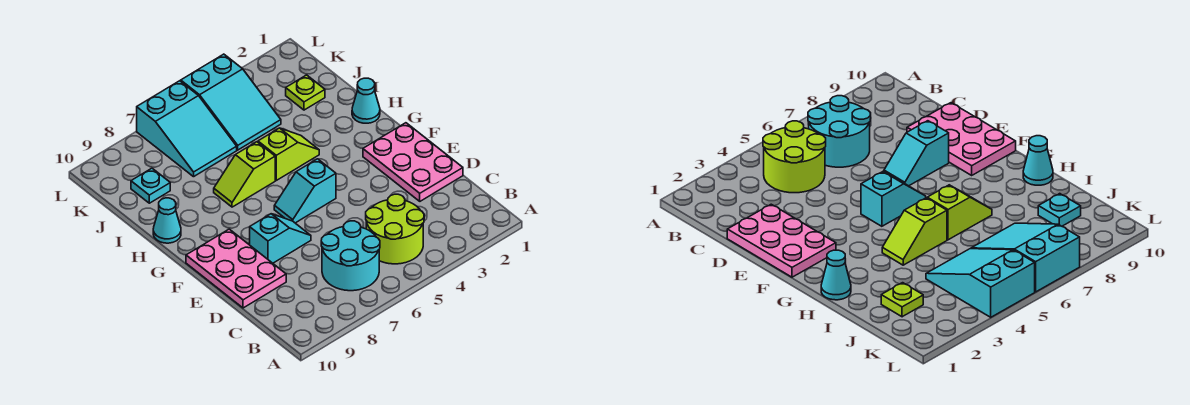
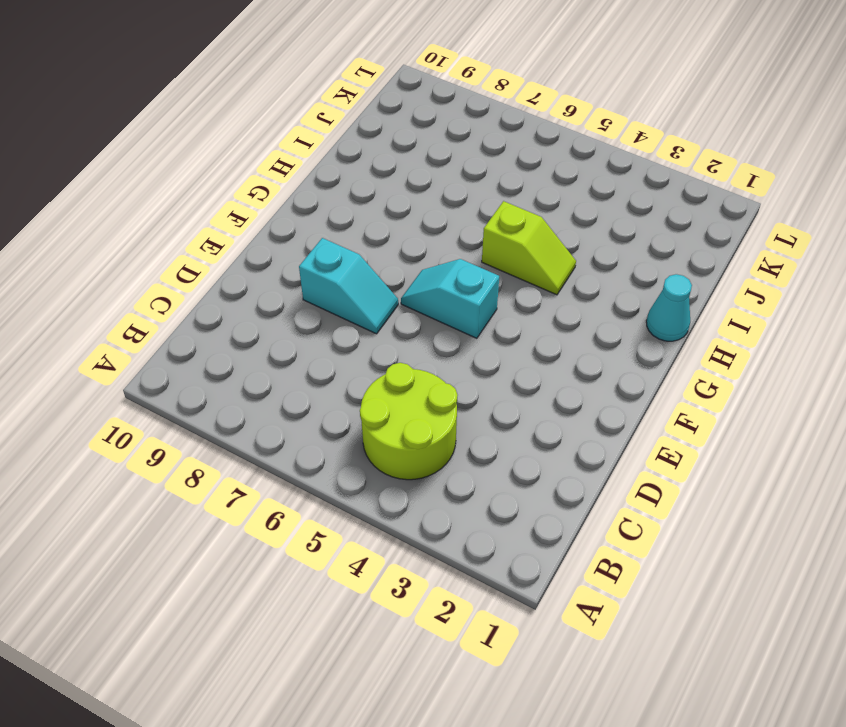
none -> cyan round brick B6:C7 level 1
none -> pink plate D1:F2 level 1
none -> pink plate D9:F10 level 1

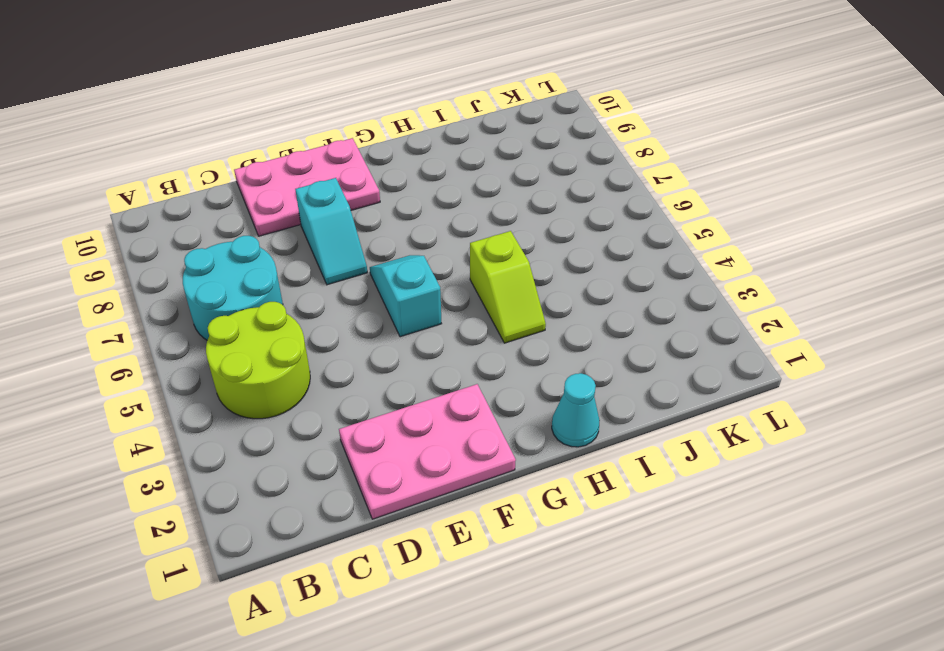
none -> lime slope H6:H7 level 1 top 6
none -> cyan cone H10 level 1
none -> lime plate J2 level 1

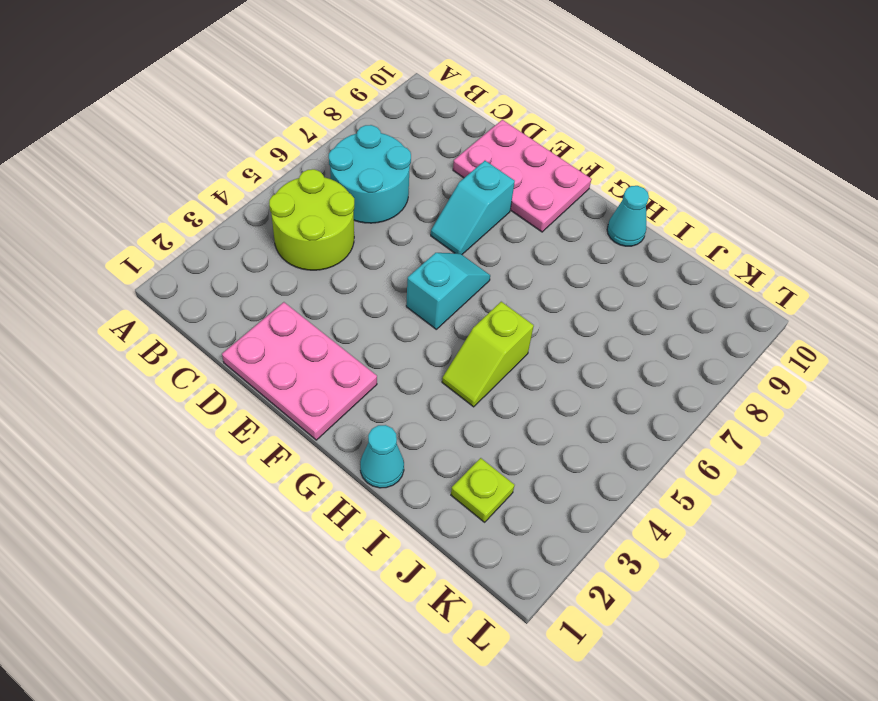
none -> lime slope H6:H7 level 1 top 6
none -> cyan slope J4:L5 level 1 top L
none -> cyan slope J6:L7 level 1 top L

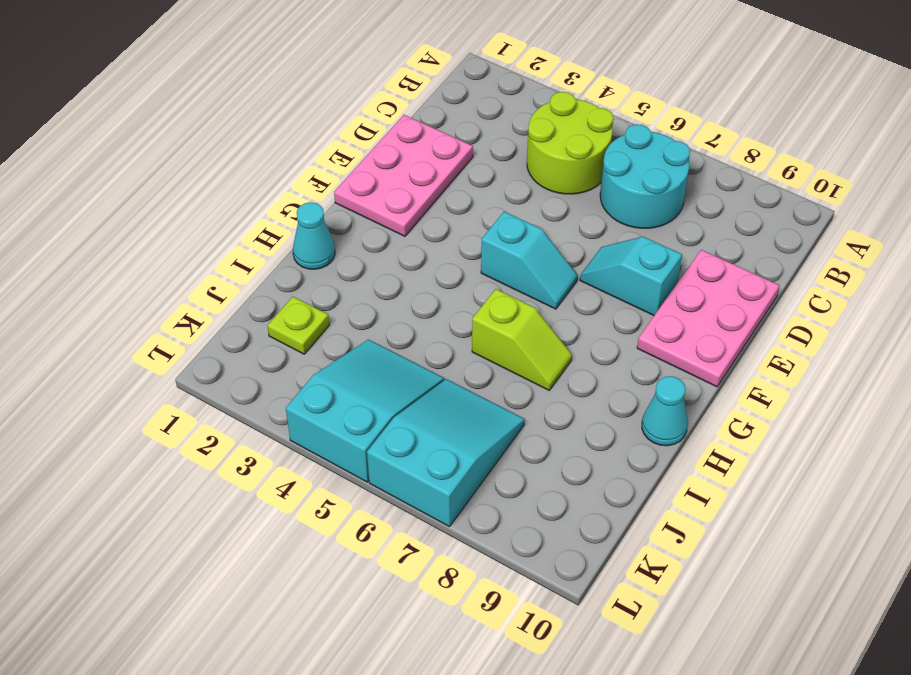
none -> lime slope H4:H5 level 1 top 5
none -> cyan plate J9 level 1

